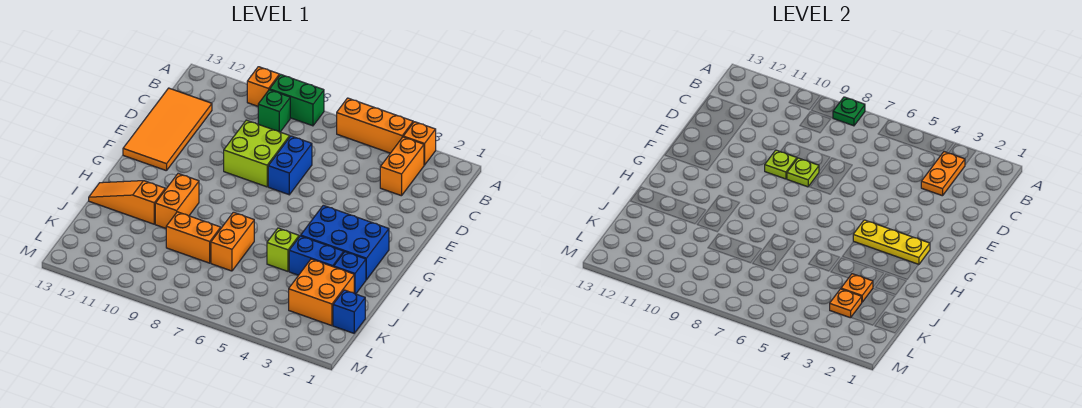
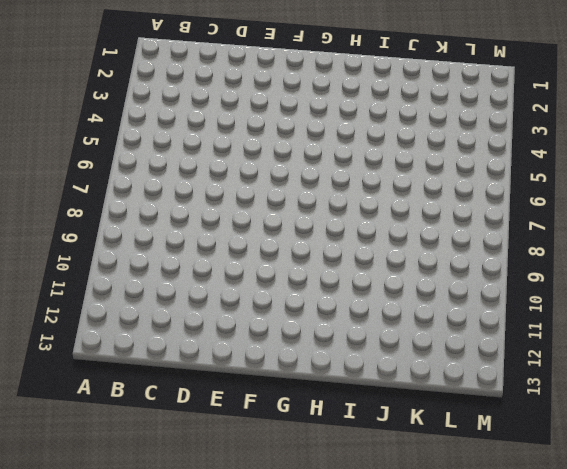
none -> orange brick A3 level 1
none -> orange brick A4:A6 level 1
none -> green brick A8:A9 level 1

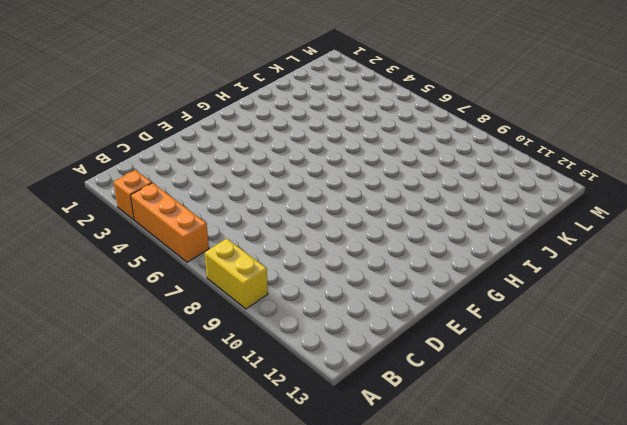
yellow brick A8:A9 level 1 -> green brick A8:A9 level 1
none -> orange brick A10 level 1
none -> orange brick B3:C3 level 1
none -> green brick B9 level 1

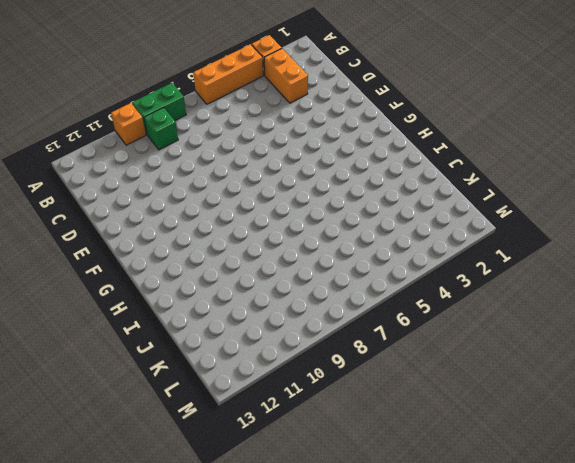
none -> orange tile C12:F13 level 1
none -> blue brick D7:E7 level 1
none -> lime brick D8:E9 level 1

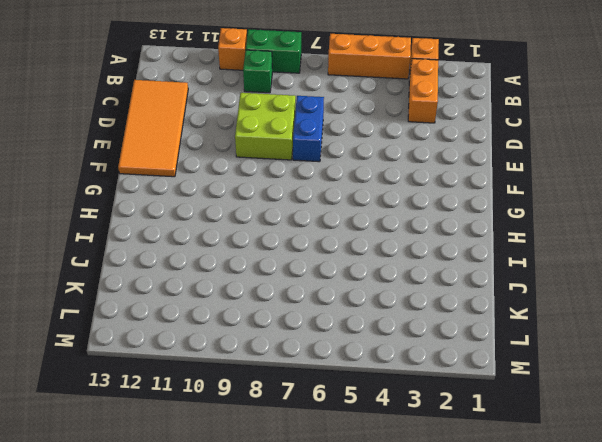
none -> blue brick G2:H4 level 1
none -> orange brick H10:I10 level 1
none -> blue brick I2 level 1

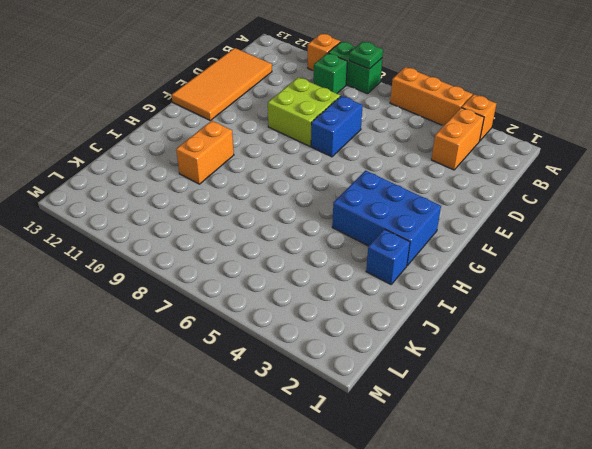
none -> blue brick I3:I4 level 1
none -> lime brick I5 level 1
none -> orange brick I7:J7 level 1

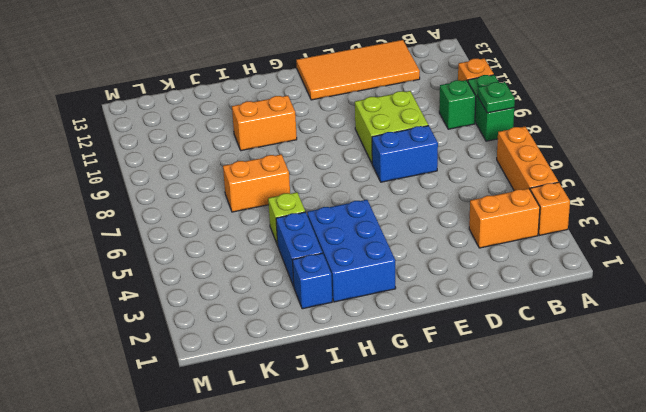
none -> orange slope I11:I13 level 1 top 11
none -> orange brick J2:K3 level 1
none -> orange brick J8:J9 level 1

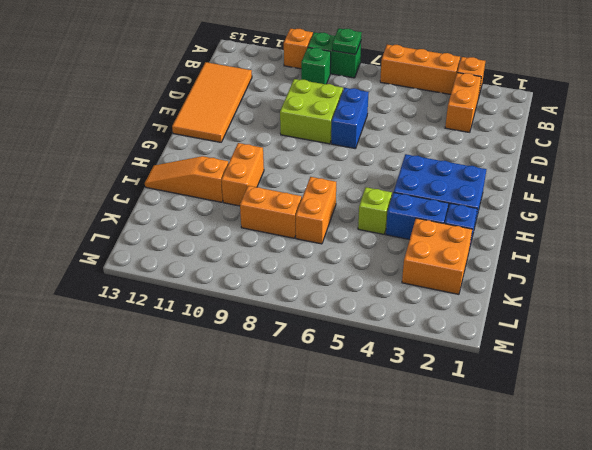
none -> blue brick K1 level 1
none -> orange plate B3:C3 level 2
none -> lime plate E8 level 2

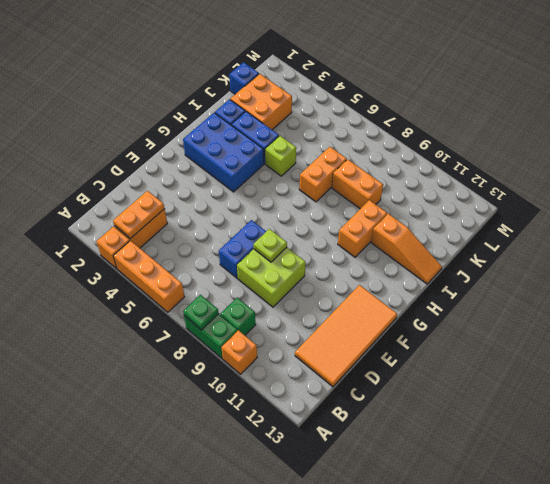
none -> lime plate E9 level 2
none -> yellow plate G2:G4 level 2
none -> orange plate J3 level 2

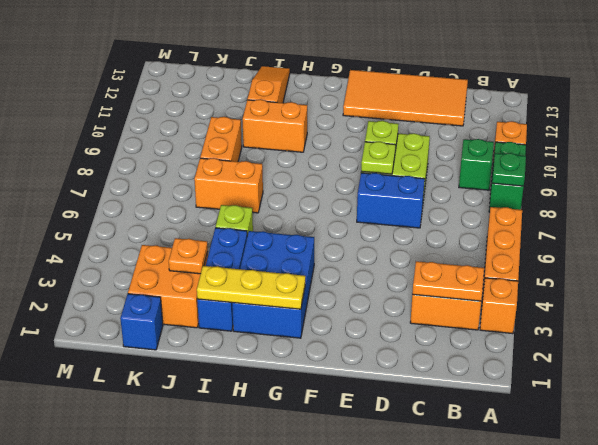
yellow plate G2:I2 level 2 -> yellow plate G2:G4 level 2
none -> orange plate K3 level 2

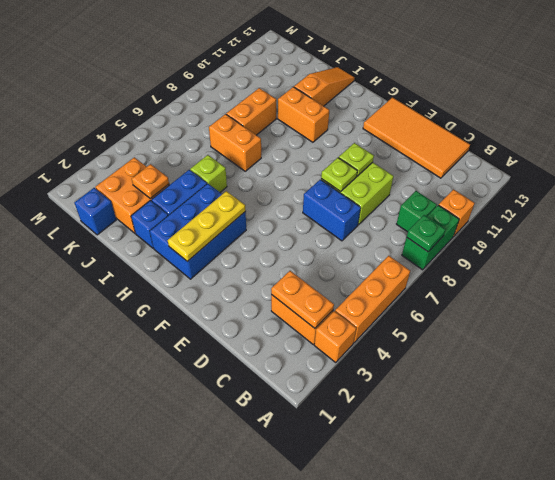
none -> orange plate K3 level 2

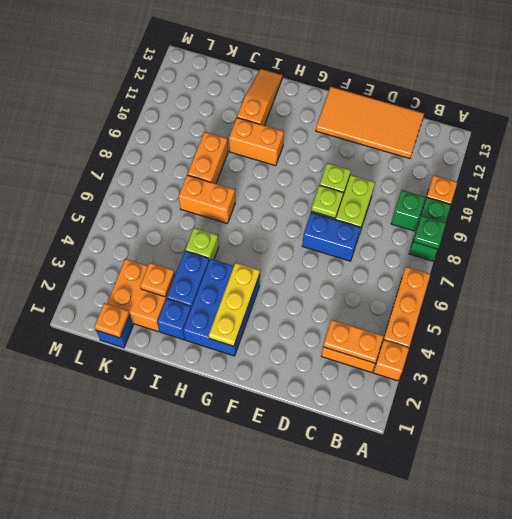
orange plate K1 level 2 -> orange plate K3 level 2

